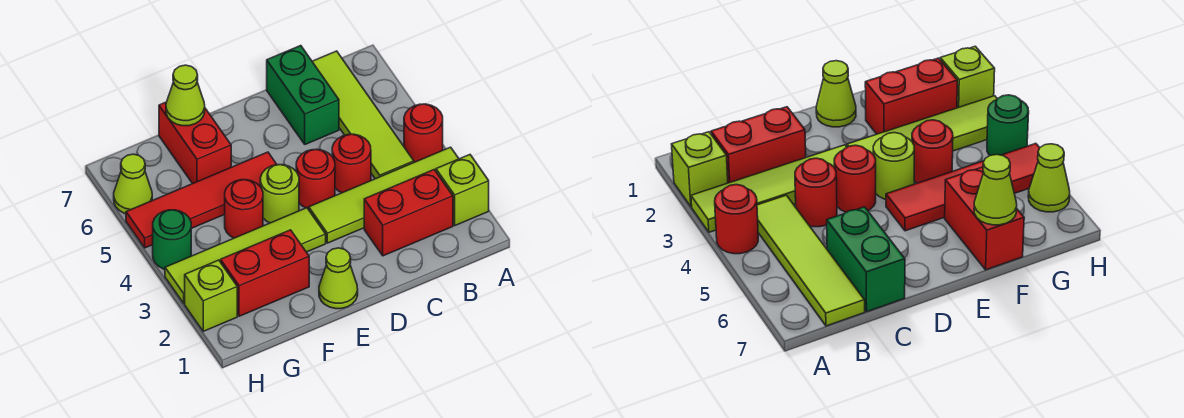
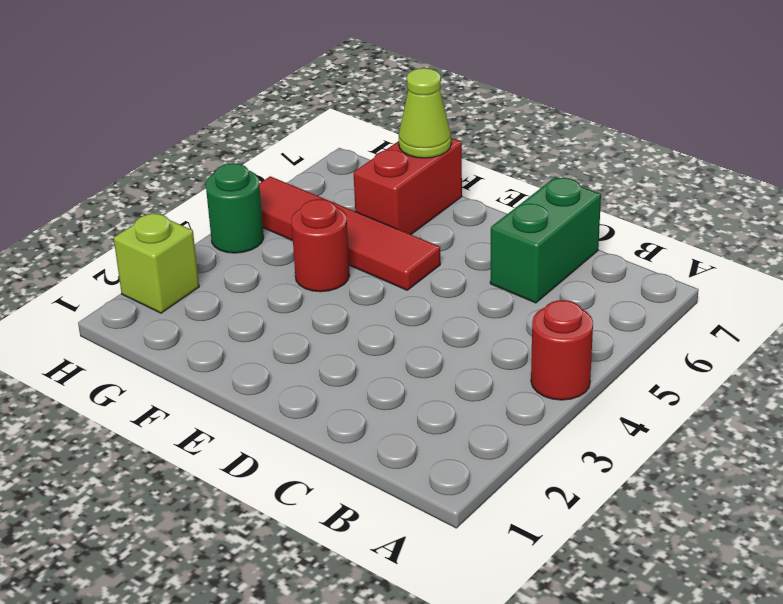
none -> lime brick A2 level 1
none -> lime tile A3:D3 level 1
none -> red brick B2:C2 level 1

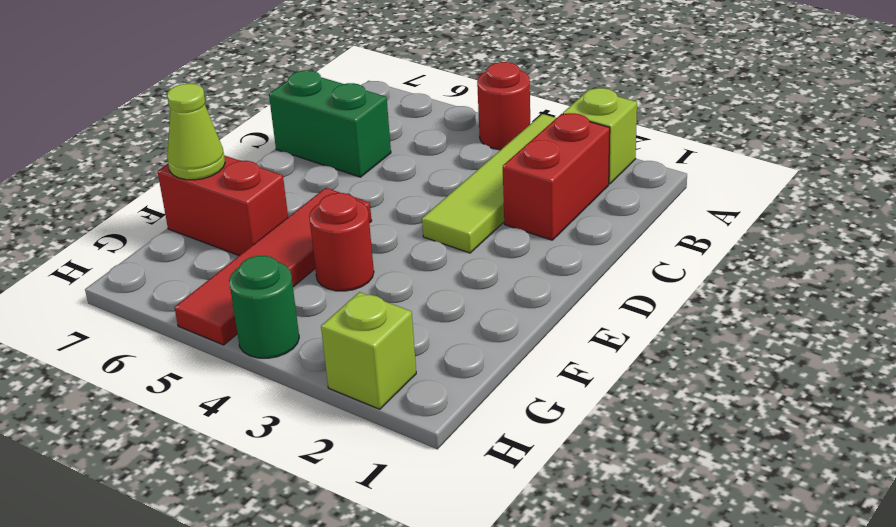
none -> lime tile B4:B7 level 1
none -> red round brick C4 level 1
none -> red round brick D4 level 1

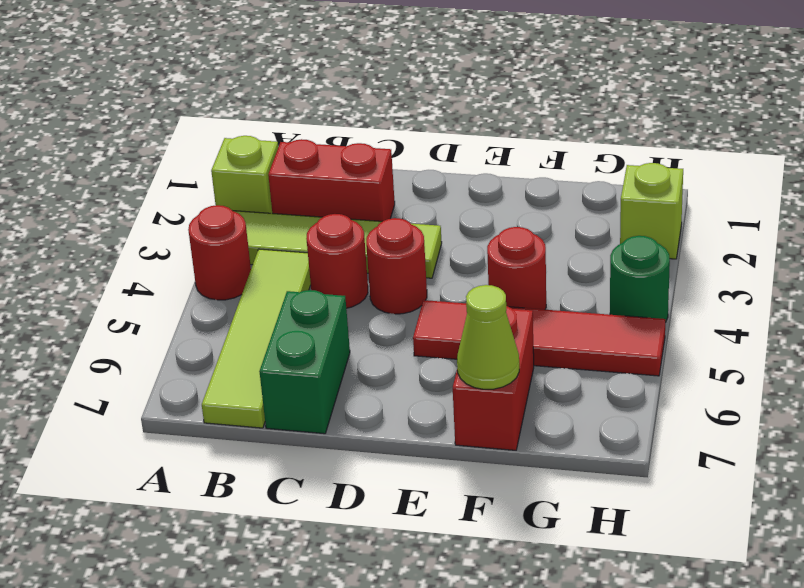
none -> lime cone E1 level 1
none -> lime tile E3:H3 level 1
none -> lime round brick E4 level 1

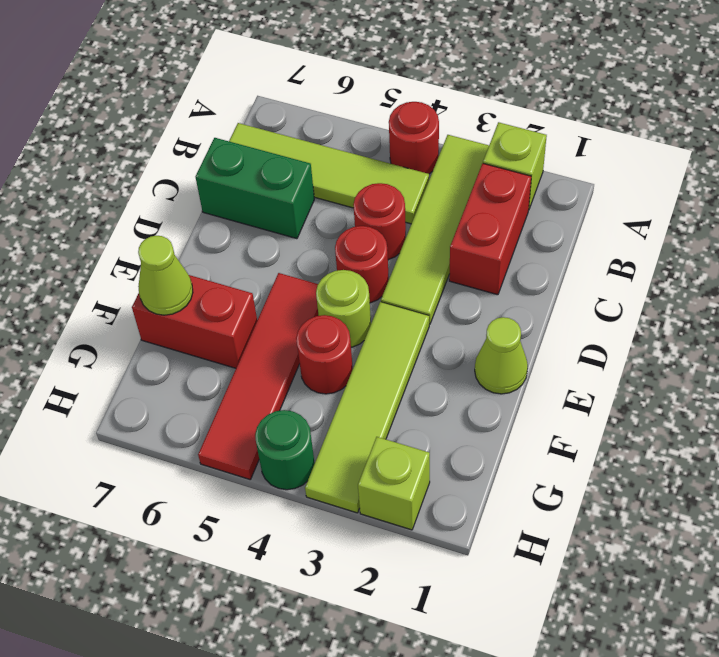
none -> red brick F2:G2 level 1
none -> lime cone H6 level 1

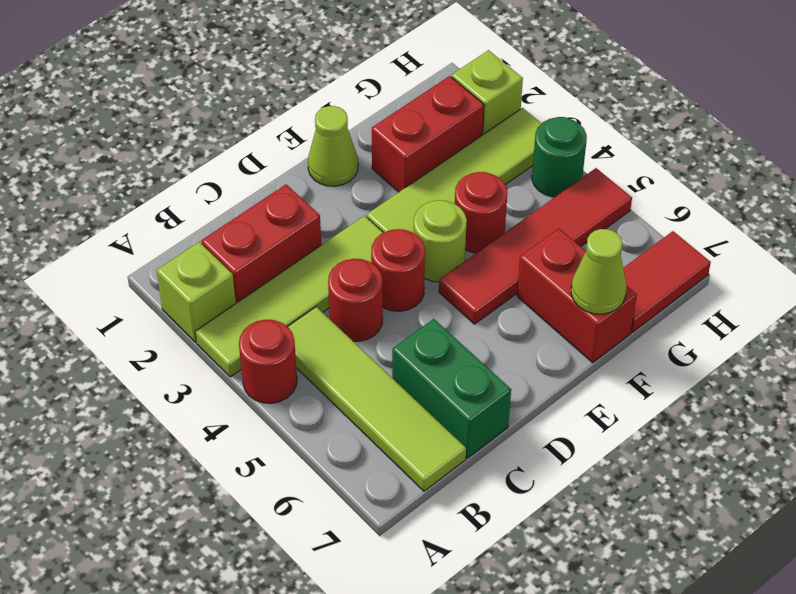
red tile G7:H7 level 1 -> none
none -> lime cone H6 level 1

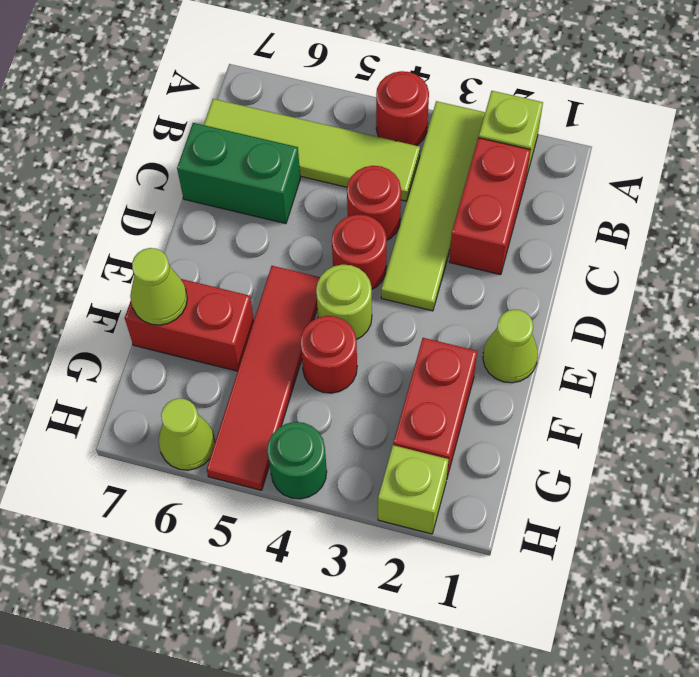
none -> lime tile E3:H3 level 1

